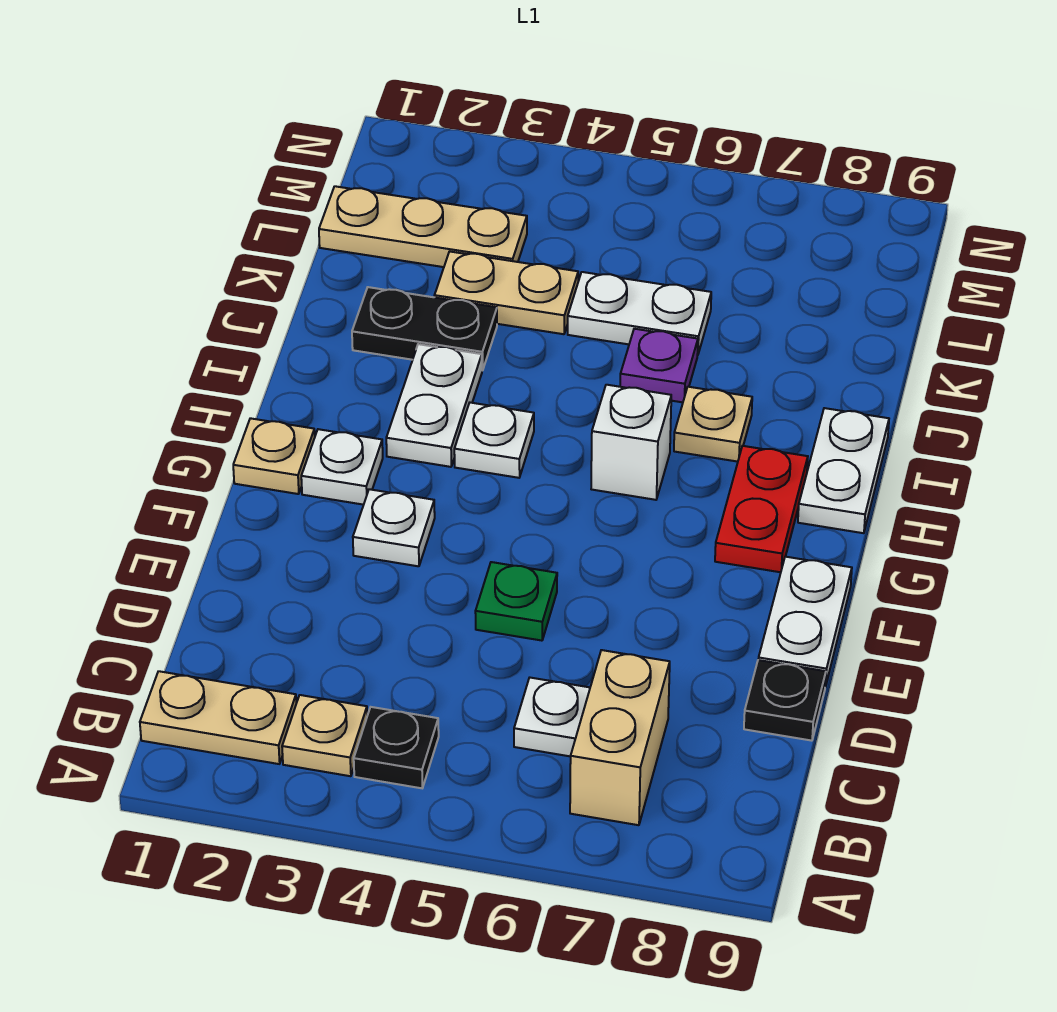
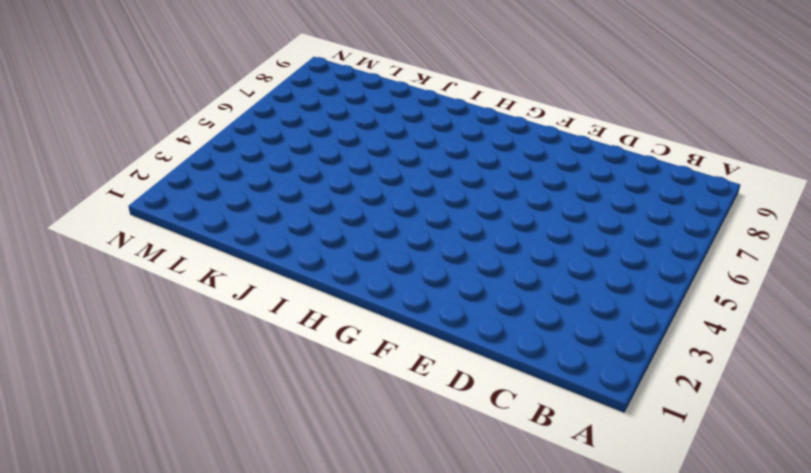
none -> tan plate B1:B2 level 1
none -> tan plate B3 level 1
none -> black plate B4 level 1

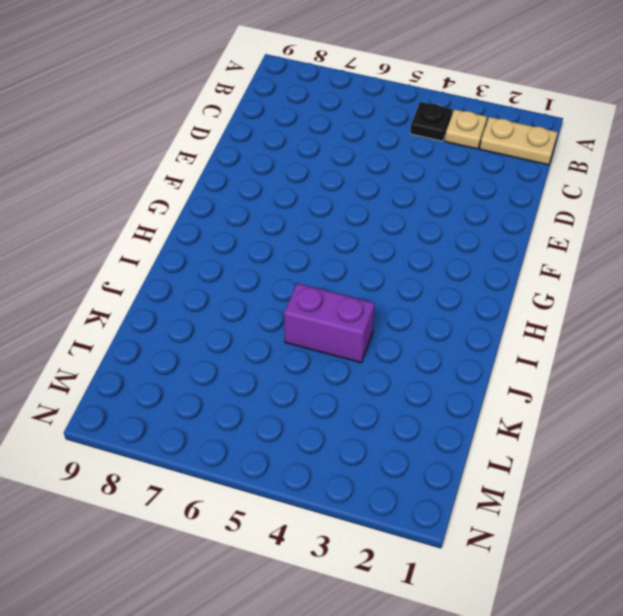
purple brick J4:J5 level 1 -> none
none -> tan brick B7:C7 level 1
none -> white plate C6 level 1
none -> black plate D9 level 1

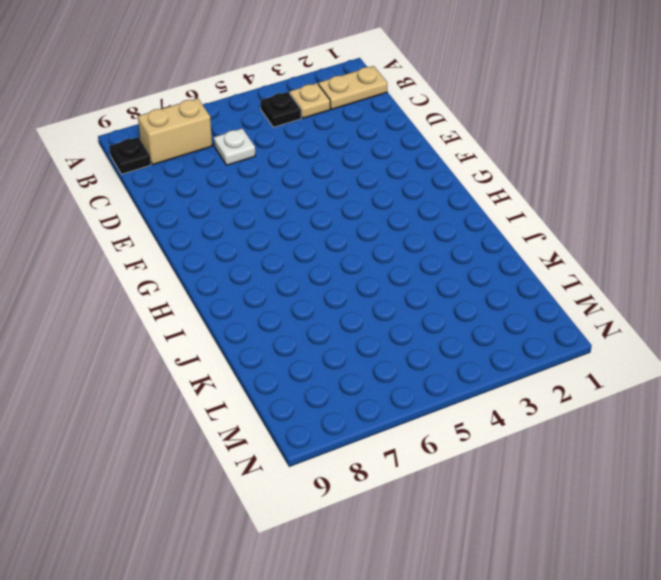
tan brick B7:B8 level 1 -> tan brick B7:C7 level 1
black plate B9 level 1 -> black plate D9 level 1
none -> green plate E5 level 1
none -> white plate E9:F9 level 1
none -> white plate F3 level 1

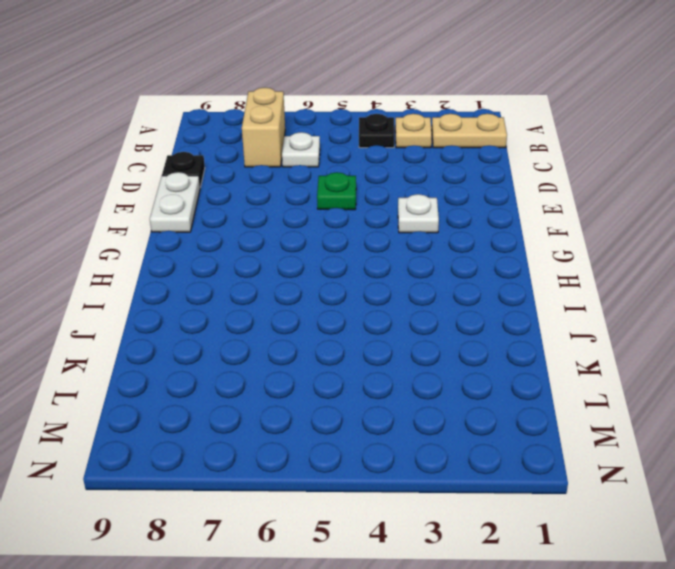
none -> tan plate G1 level 1
none -> white plate G2 level 1
none -> red plate G8:H8 level 1

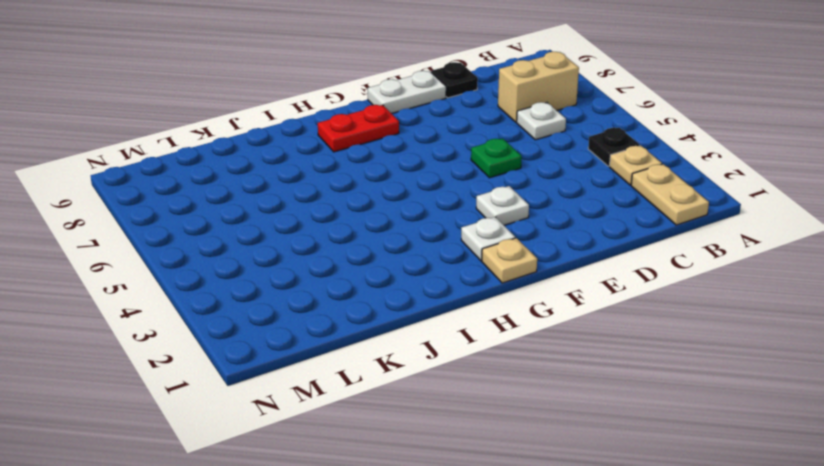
none -> white plate H3:I3 level 1
none -> white plate H4 level 1
none -> white brick H6 level 1

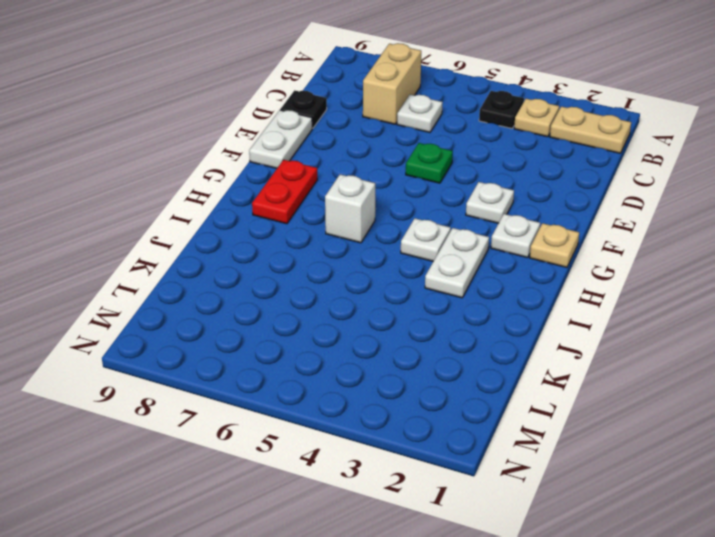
none -> white plate H9:I9 level 1
none -> tan plate I7 level 1
none -> black plate J2:J3 level 1

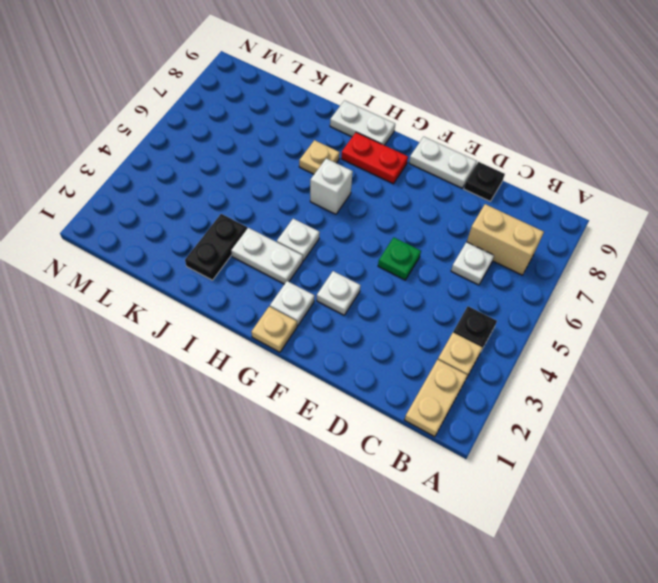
none -> purple plate J6 level 1
none -> tan plate K3:K4 level 1
none -> white plate K5:K6 level 1

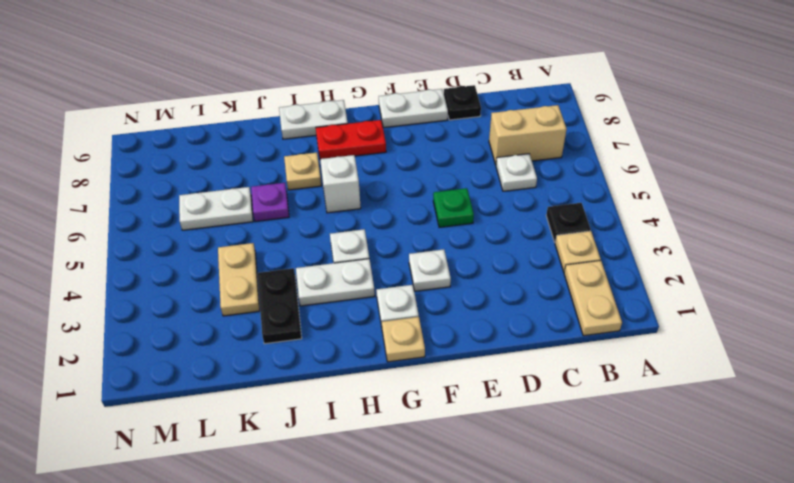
white plate K6:L6 level 1 -> white plate K5:K6 level 1
none -> tan plate L1:L3 level 1

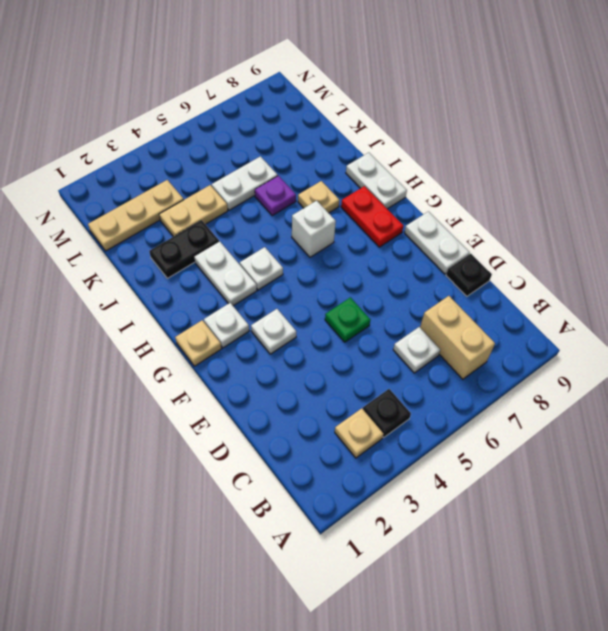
none -> tan plate B1:B2 level 1

